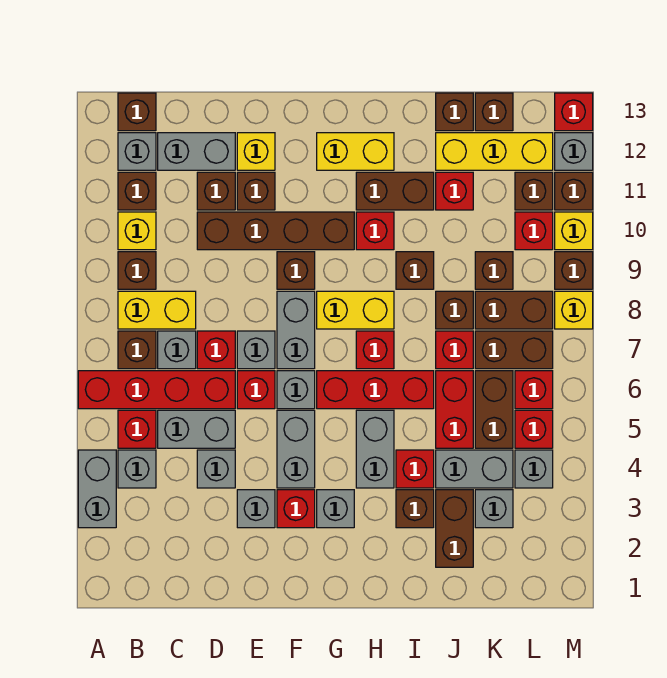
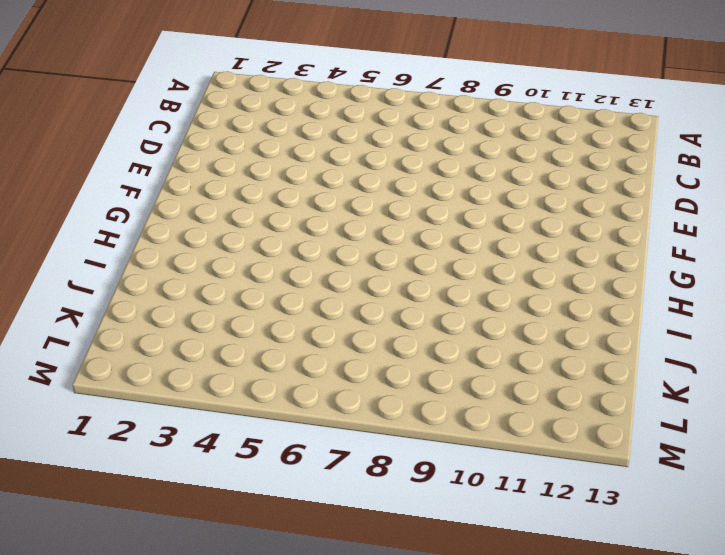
none -> grey brick A3:A4 level 1
none -> red brick A6:D6 level 1
none -> grey brick B4 level 1
none -> red brick B5 level 1

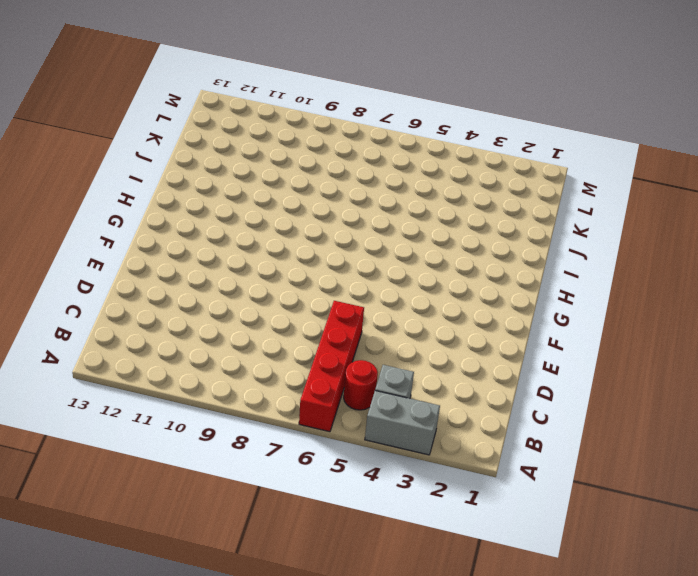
red round brick B5 level 1 -> red brick B5 level 1
none -> brown brick B7 level 1
none -> yellow brick B8:C8 level 1
none -> brown brick B9 level 1
none -> yellow brick B10 level 1

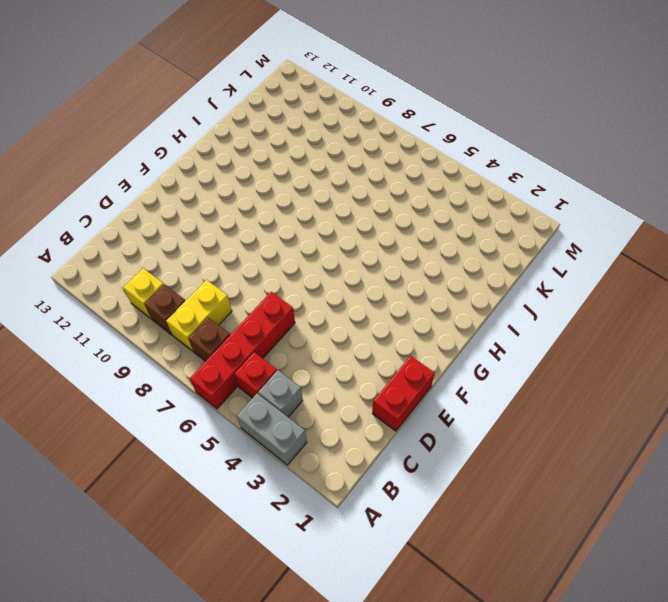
red brick D1:E1 level 1 -> red brick J5:J6 level 1
none -> brown brick B11 level 1
none -> grey brick B12 level 1
none -> brown brick B13 level 1
none -> grey brick C5:D5 level 1

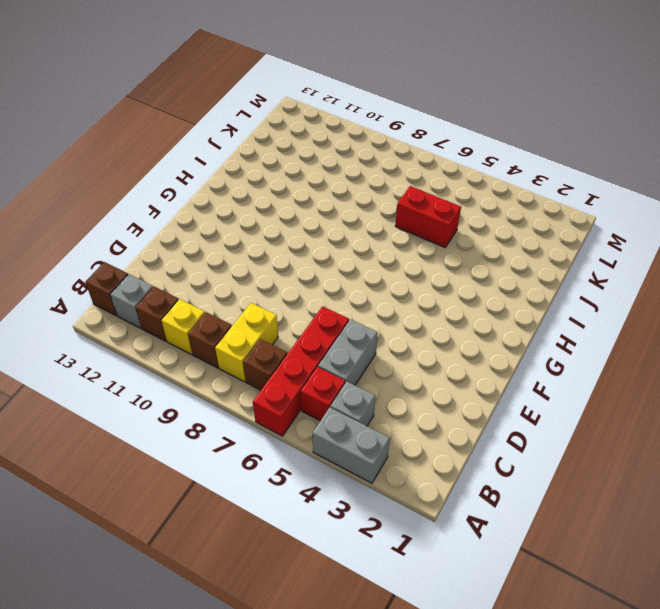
none -> grey brick C7 level 1
none -> grey brick C12:D12 level 1
none -> grey brick D4 level 1
none -> red brick D7 level 1

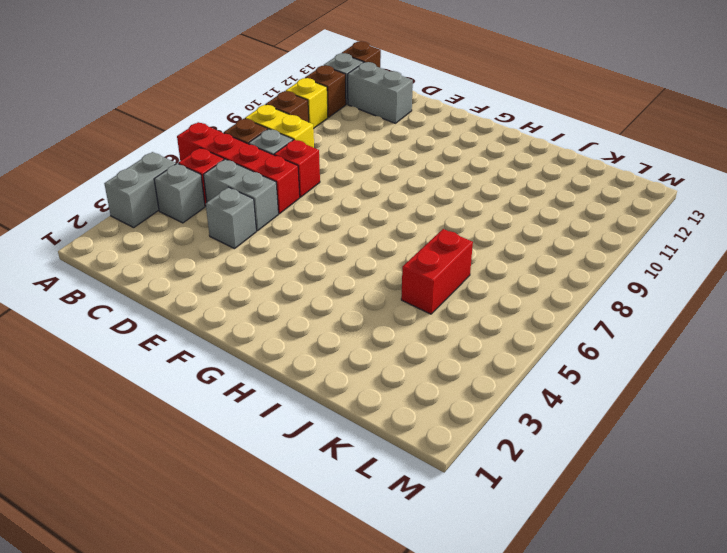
none -> brown brick D10:G10 level 1
none -> brown brick D11 level 1
none -> grey brick E3 level 1
none -> red brick E6 level 1

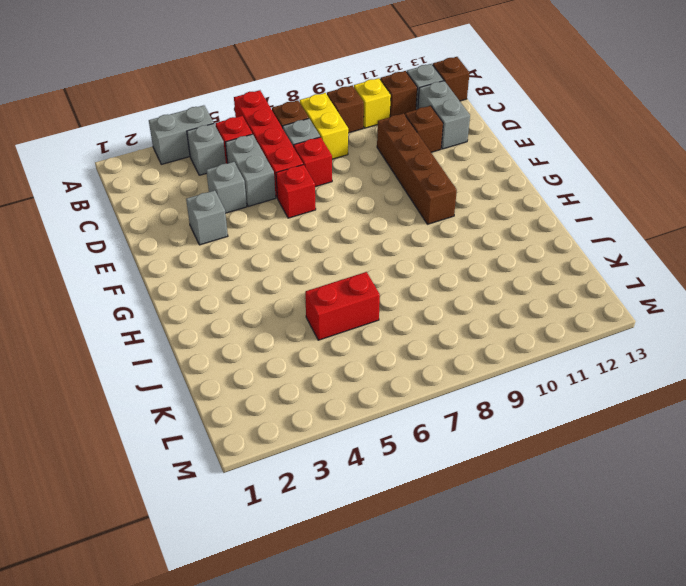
none -> grey brick E7 level 1
none -> brown brick E11 level 1
none -> yellow brick E12 level 1
none -> red brick F3 level 1

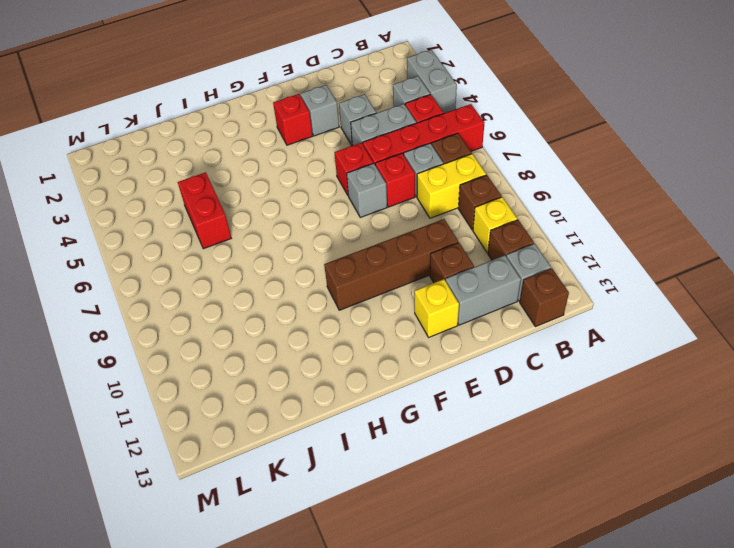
none -> brown brick E11 level 1
none -> grey brick F4:F5 level 1
none -> grey brick F6 level 1
none -> grey brick F7:F8 level 1

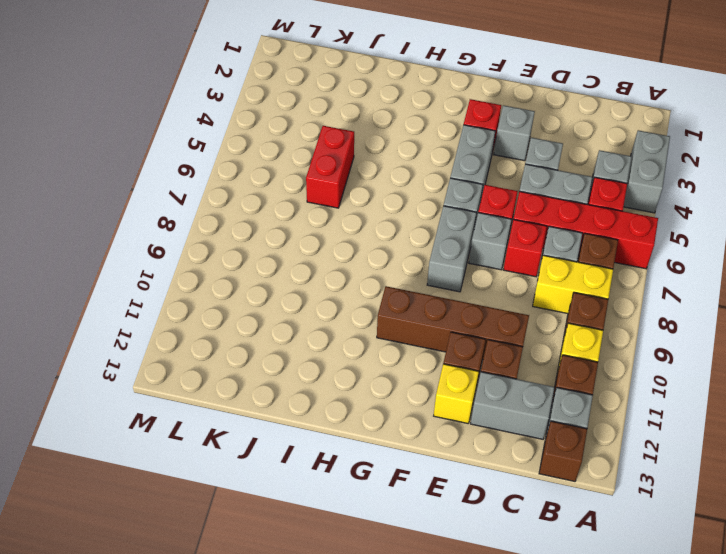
none -> brown brick F9 level 1
none -> grey brick G3 level 1
none -> red brick G6:I6 level 1
none -> yellow brick G8:H8 level 1

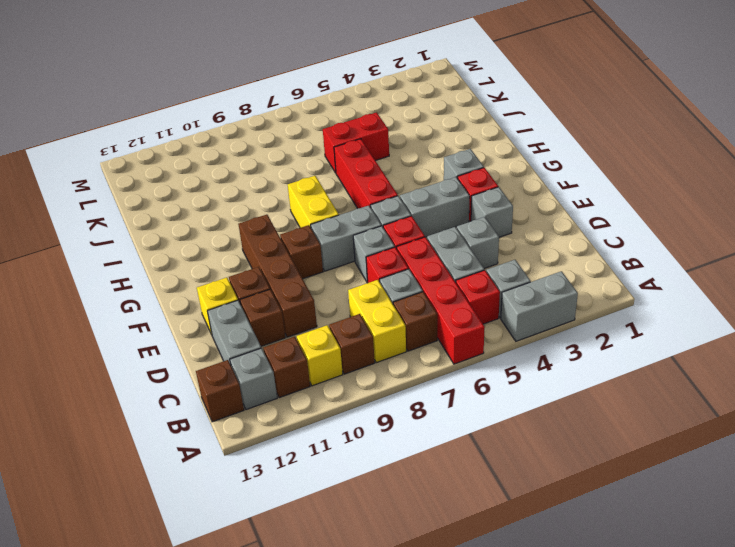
none -> yellow brick G12:H12 level 1
none -> grey brick H4:H5 level 1
none -> red brick H7 level 1
none -> red brick H10 level 1

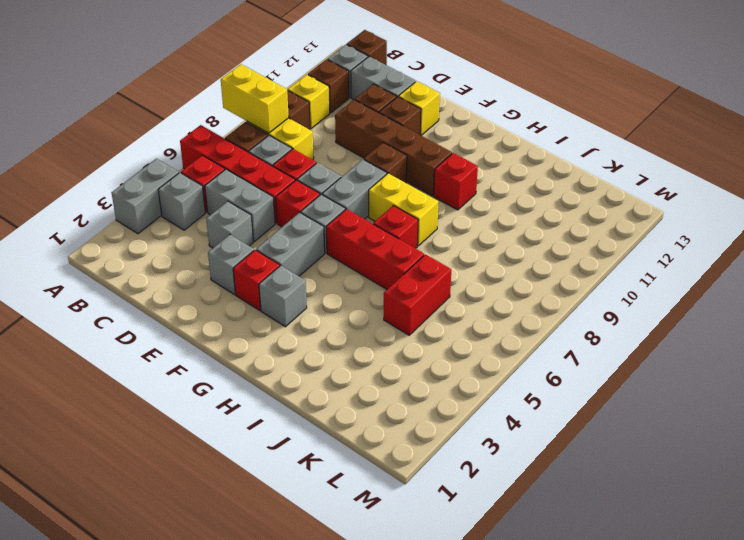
yellow brick A8:B8 level 2 -> yellow brick G12:H12 level 1
none -> grey brick H4:H5 level 1
none -> brown brick H11:I11 level 1
none -> brown brick I3 level 1
none -> red brick I4 level 1

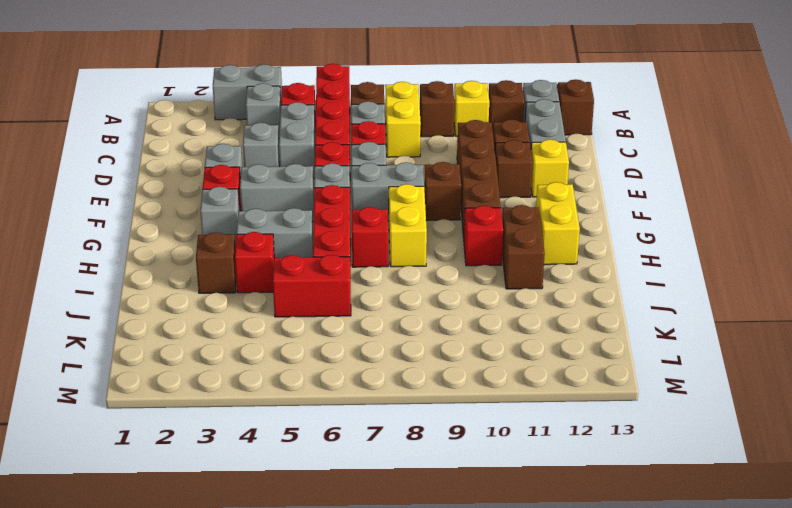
none -> brown brick I9 level 1
none -> brown brick J2:J3 level 1
none -> grey brick J4:K4 level 1
none -> red brick J7 level 1

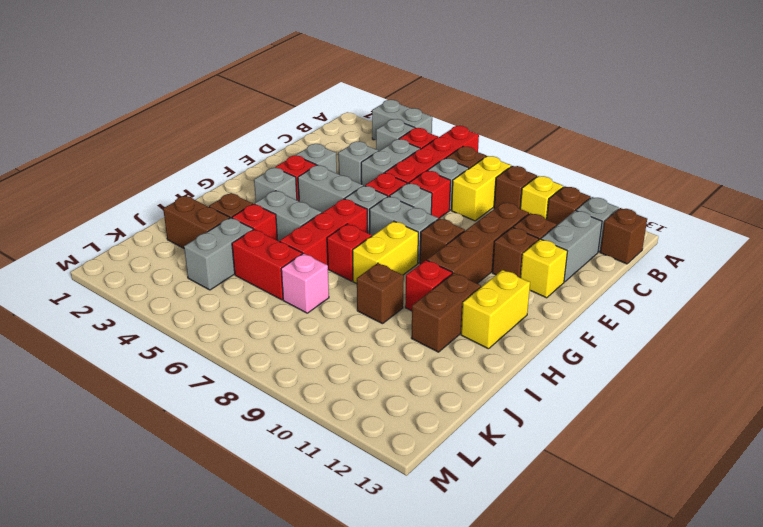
pink brick J7 level 1 -> red brick J7 level 1
none -> brown brick J8 level 1
none -> red brick J11 level 1
none -> yellow brick J12:L12 level 1
none -> brown brick J13 level 1

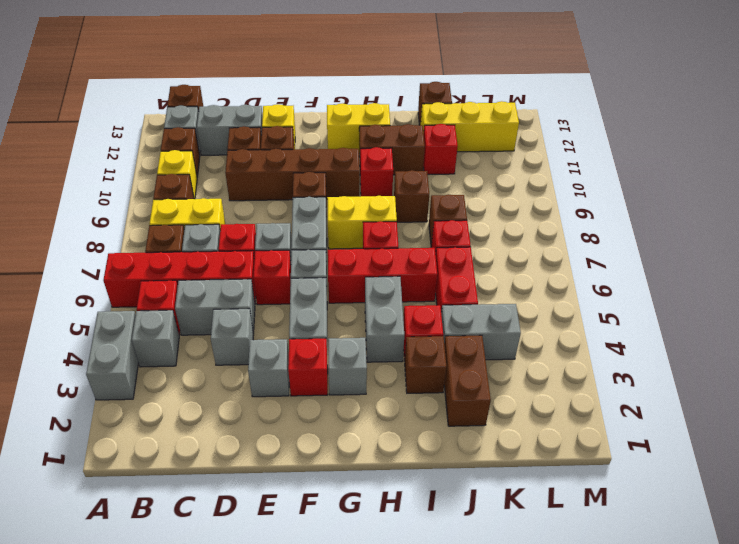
none -> grey brick K3 level 1
none -> brown brick K5:K6 level 1
none -> brown brick K7:L7 level 1
none -> brown brick K8:L8 level 1

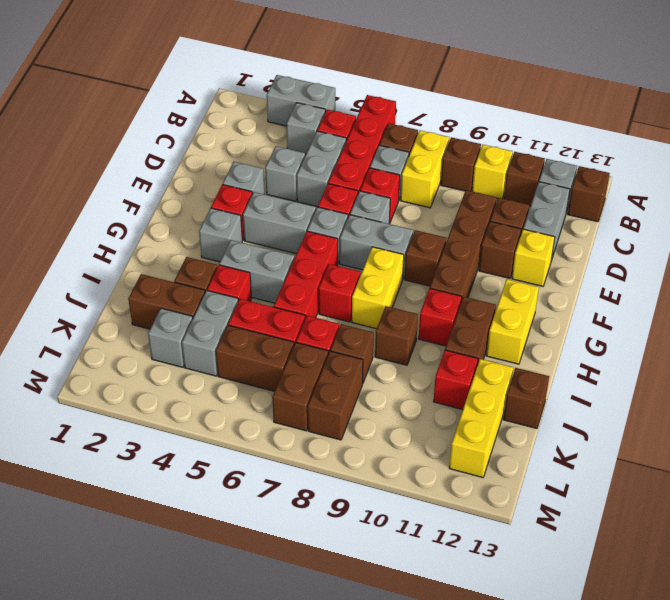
none -> brown brick K9 level 1
none -> brown brick K13 level 1
none -> grey brick L4 level 1
none -> red brick L5 level 1

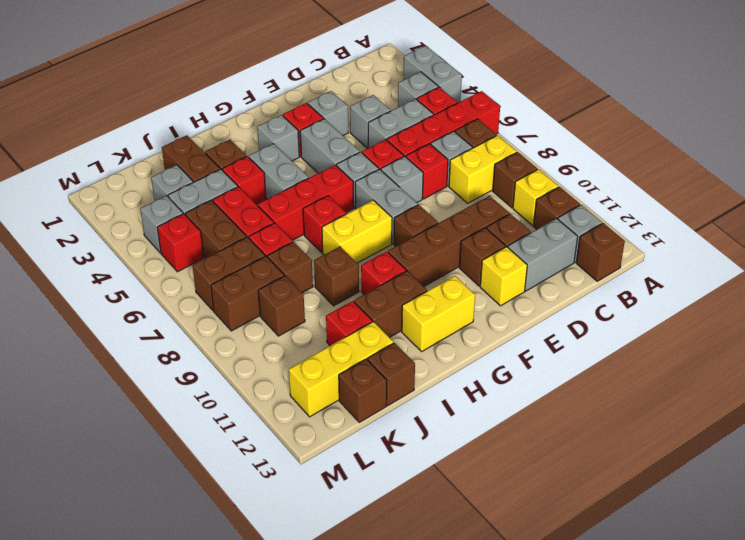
none -> red brick L6 level 1
none -> red brick L10 level 1
none -> brown brick L11 level 1
none -> yellow brick M8 level 1

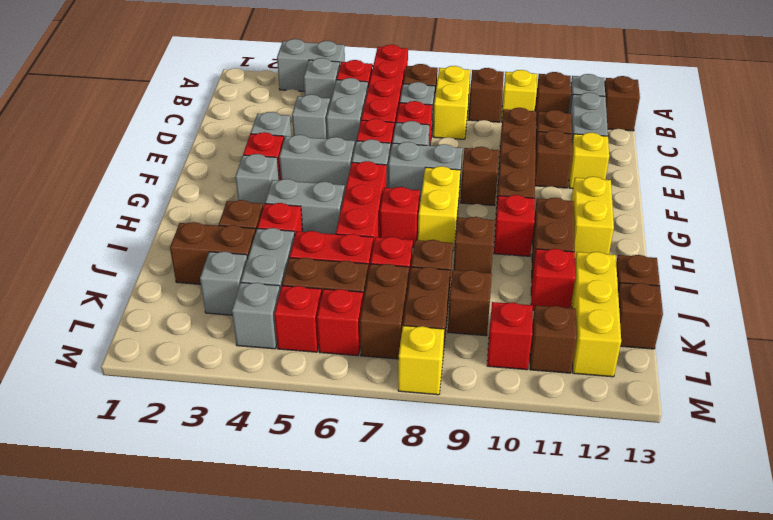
none -> brown brick M9 level 1
none -> yellow brick M10 level 1
none -> brown brick M11 level 1
none -> grey brick M12 level 1

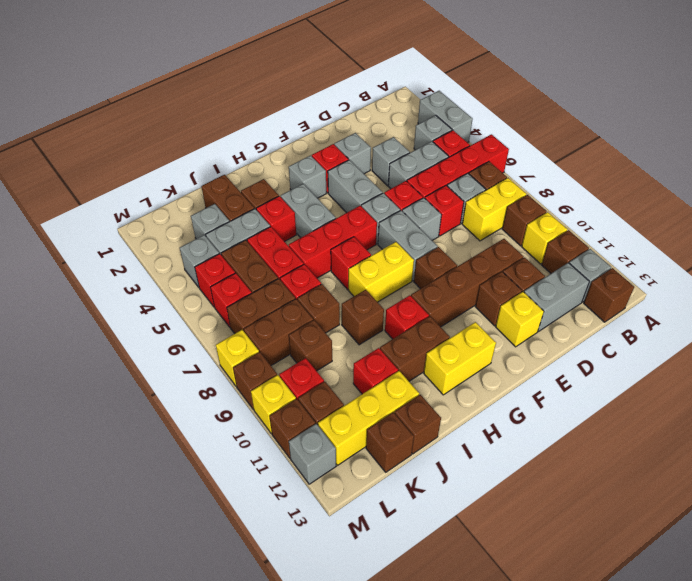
none -> red brick M13 level 1

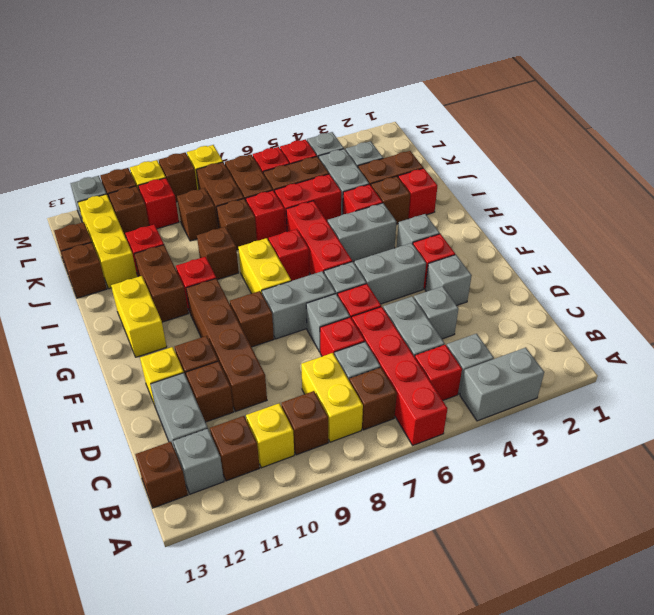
red brick I2 level 1 -> red brick M13 level 1

